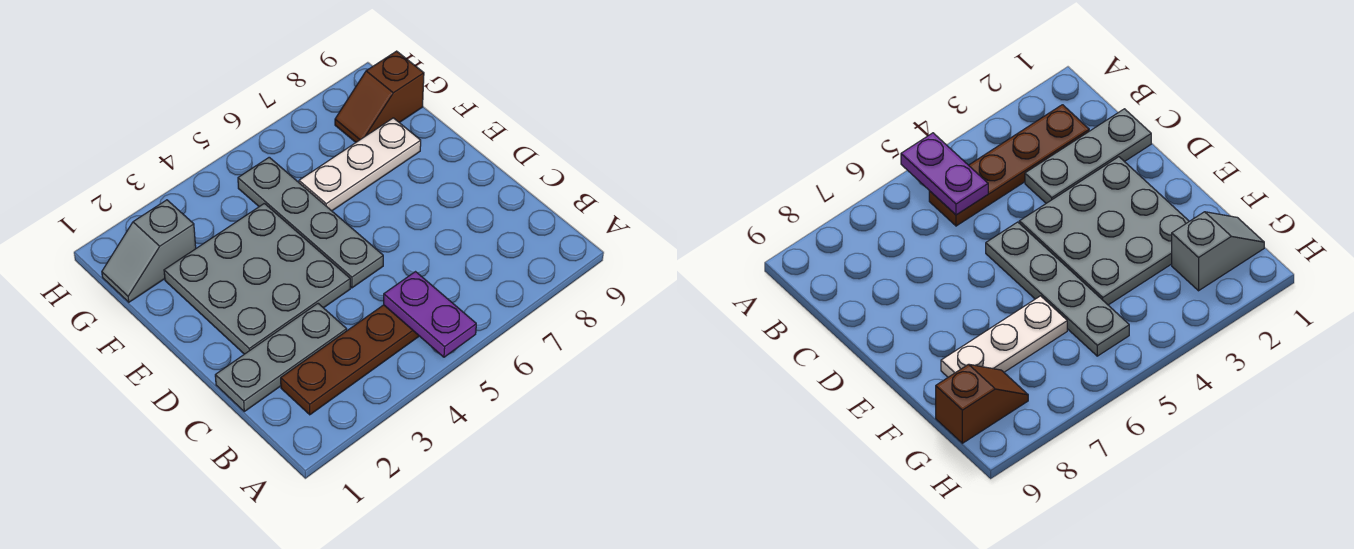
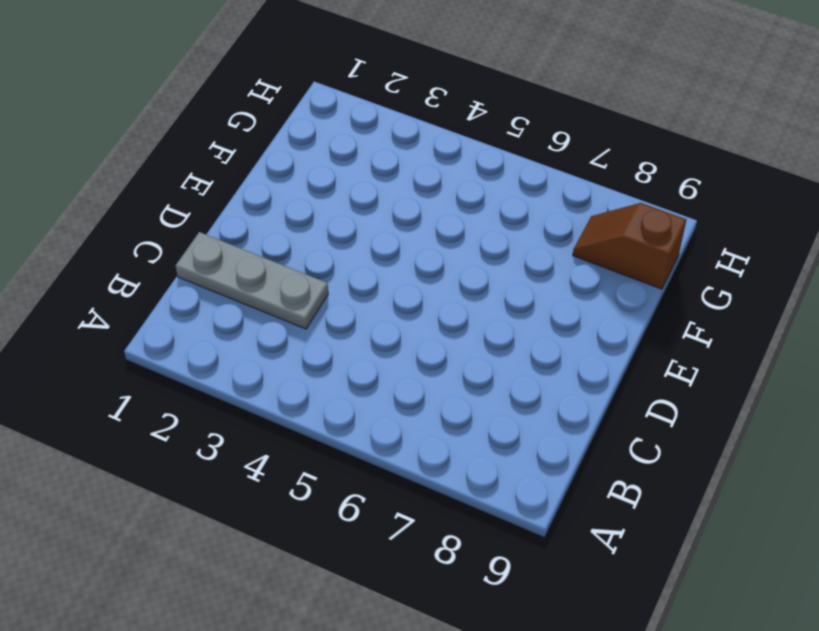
none -> brown plate B2:B5 level 1
none -> grey plate D2:F4 level 1

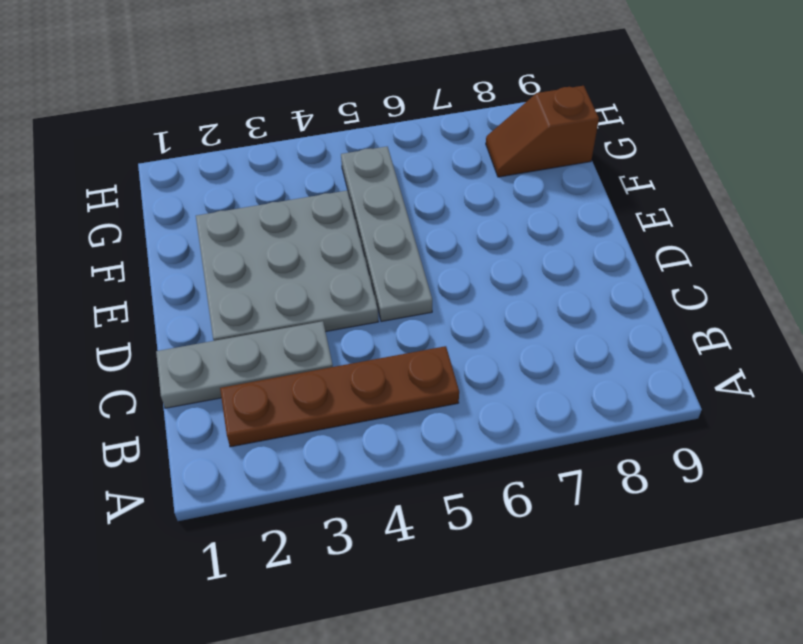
none -> white plate F6:F8 level 1
none -> grey slope G1:G2 level 1 top 2

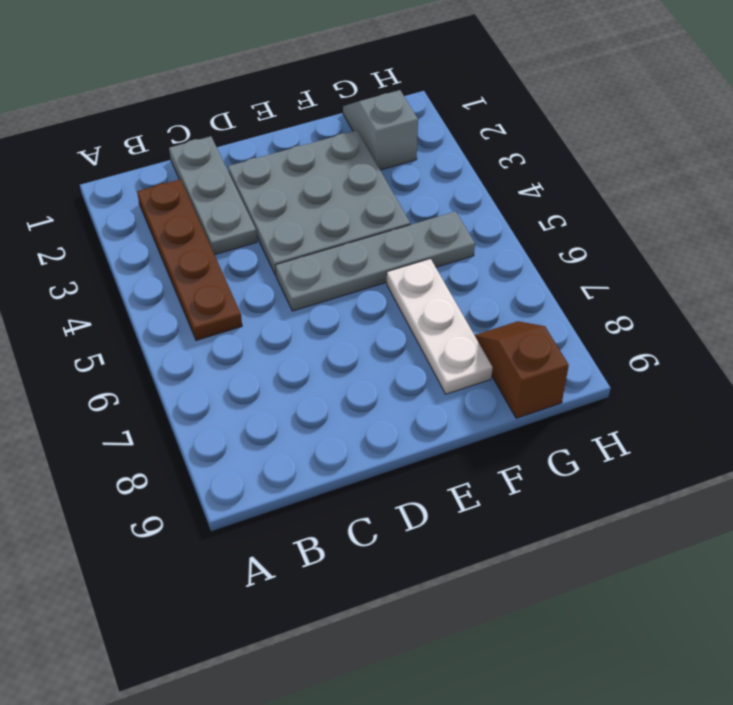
none -> purple plate A5:B5 level 2

